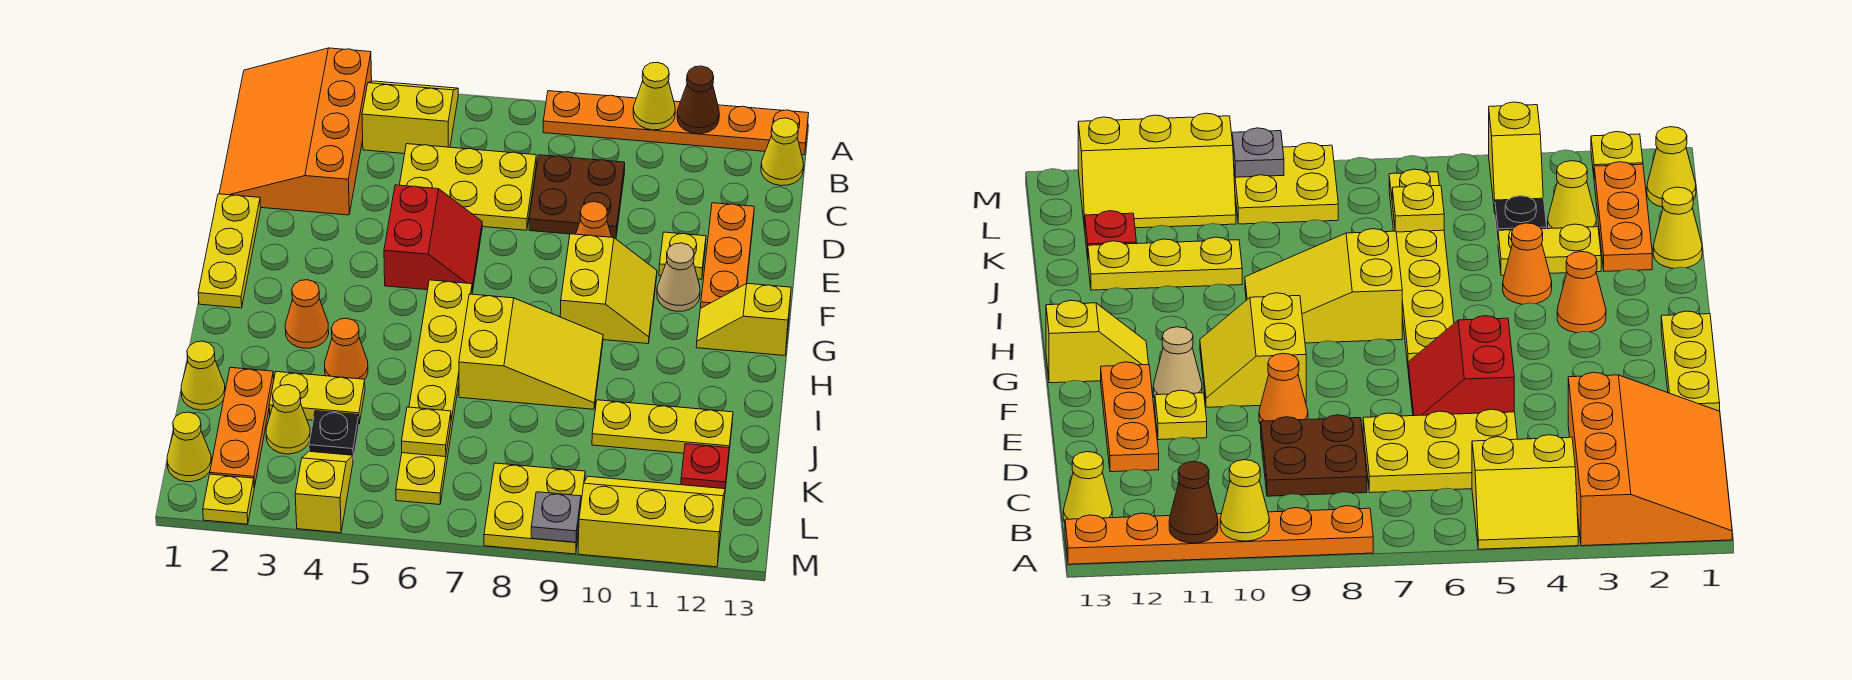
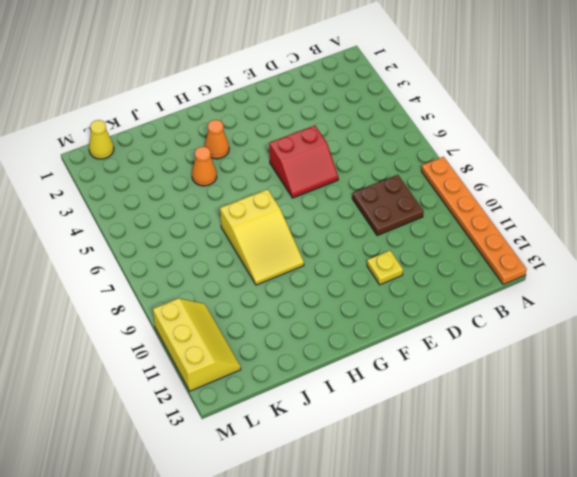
none -> orange slope A1:D3 level 1 top 3
none -> yellow slope A4:B5 level 1 top B
none -> yellow cone B13 level 1
none -> yellow plate C5:D7 level 1

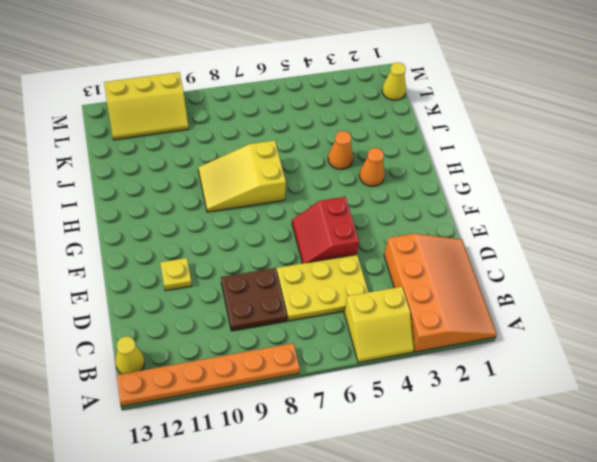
none -> orange plate D12:F12 level 1
none -> yellow plate E1:G1 level 1
none -> orange cone E9 level 1
none -> yellow slope F9:G10 level 1 top 9

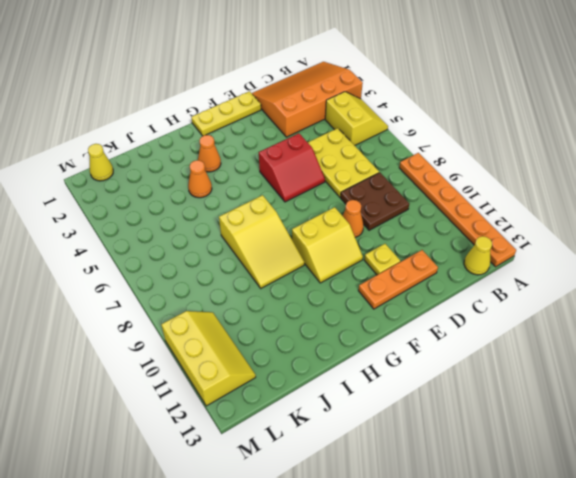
none -> tan cone F11 level 1
none -> yellow plate G6:L6 level 1
none -> yellow slope G12:G13 level 1 top 13
none -> yellow cone J1 level 1

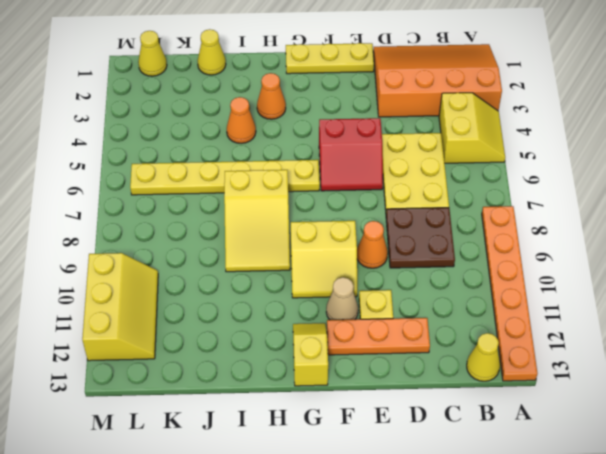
none -> orange plate J2:L2 level 1
none -> yellow plate J3:J4 level 1
none -> yellow plate J10:J12 level 1
none -> yellow cone K3 level 1

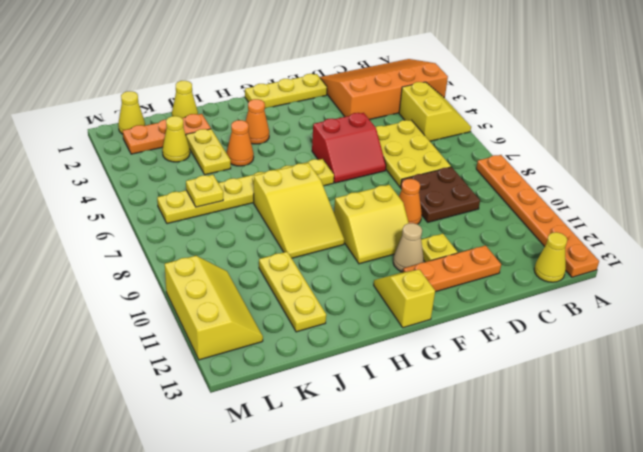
none -> black plate K4 level 1
none -> red plate K12 level 1
none -> yellow slope L4:M4 level 1 top M
none -> yellow plate L8:M9 level 1

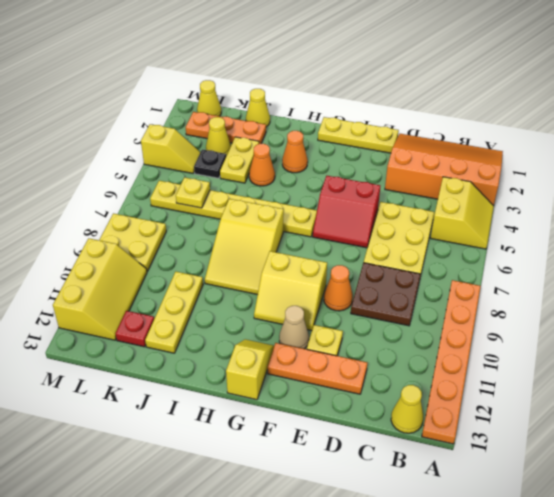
none -> yellow plate M2 level 1
none -> yellow cone A10 level 2
none -> brown cone A11 level 2
none -> grey plate M9 level 2

